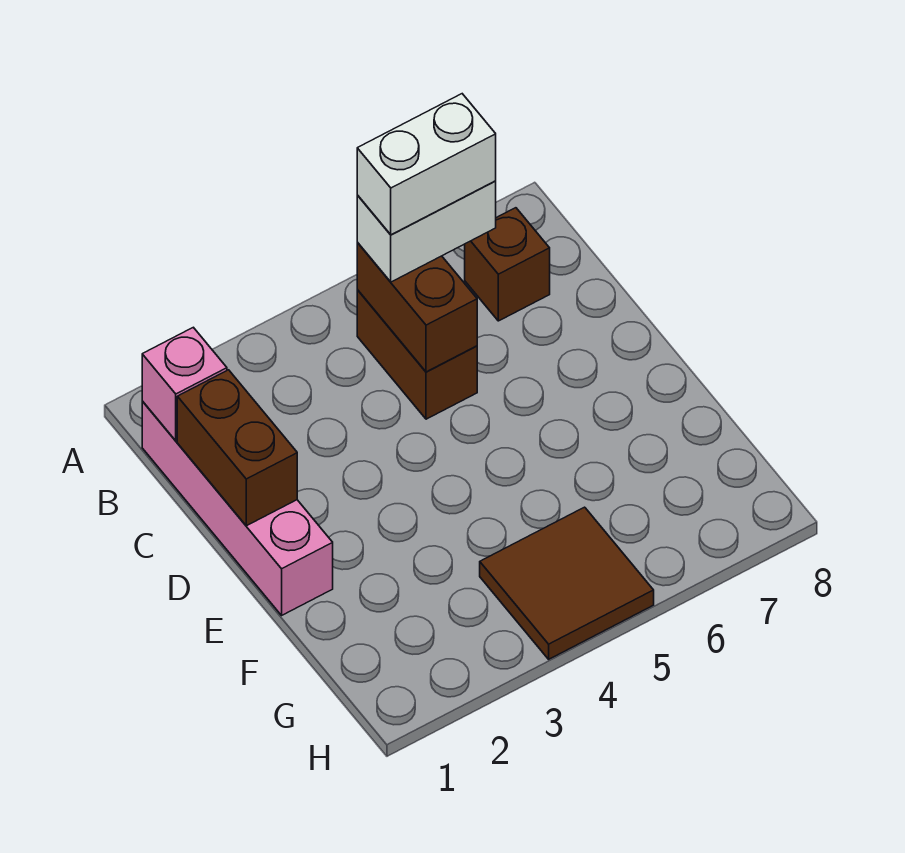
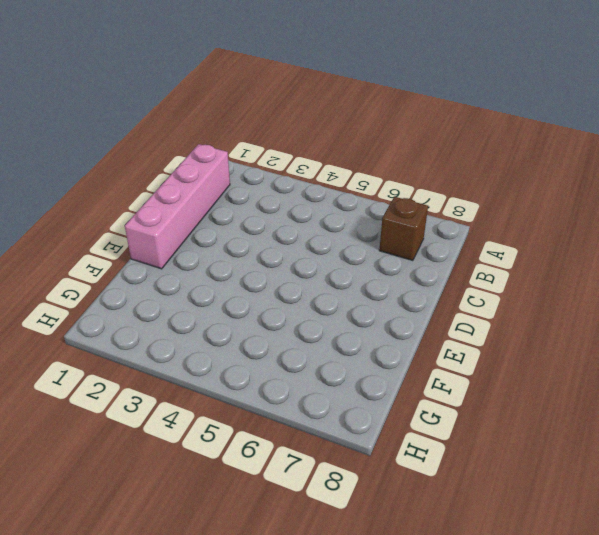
none -> brown brick B5:C5 level 1
none -> brown tile G4:H5 level 1

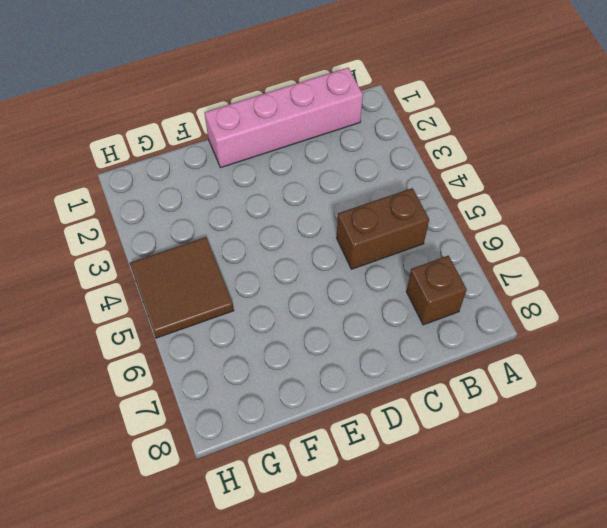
none -> pink brick B1 level 2
none -> brown brick B5:C5 level 2

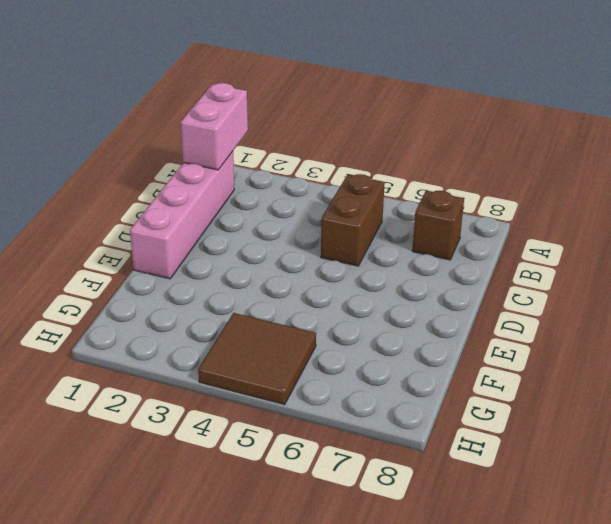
pink brick A1:B1 level 2 -> pink brick B1 level 2
none -> brown brick B5:C5 level 2
none -> brown brick C1:D1 level 2

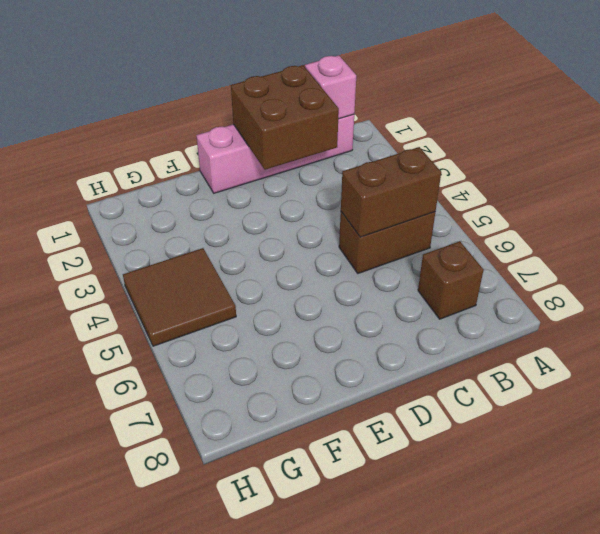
brown brick C1:D2 level 2 -> brown brick C1:D1 level 2
none -> white brick B5:B6 level 3
none -> white brick B5:B6 level 4

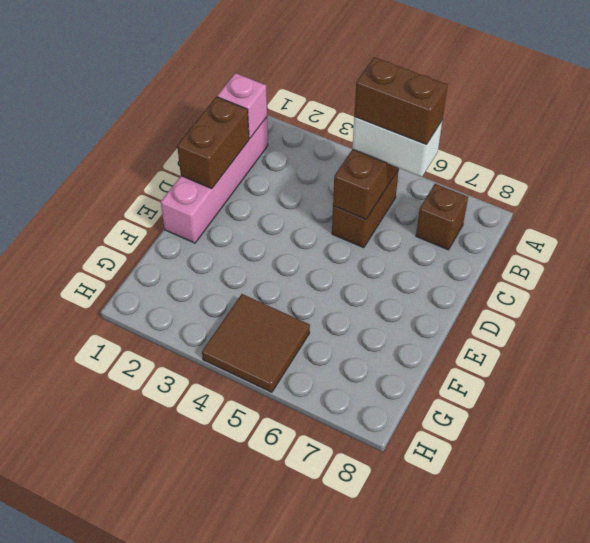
brown brick B5:B6 level 4 -> white brick B5:B6 level 4

